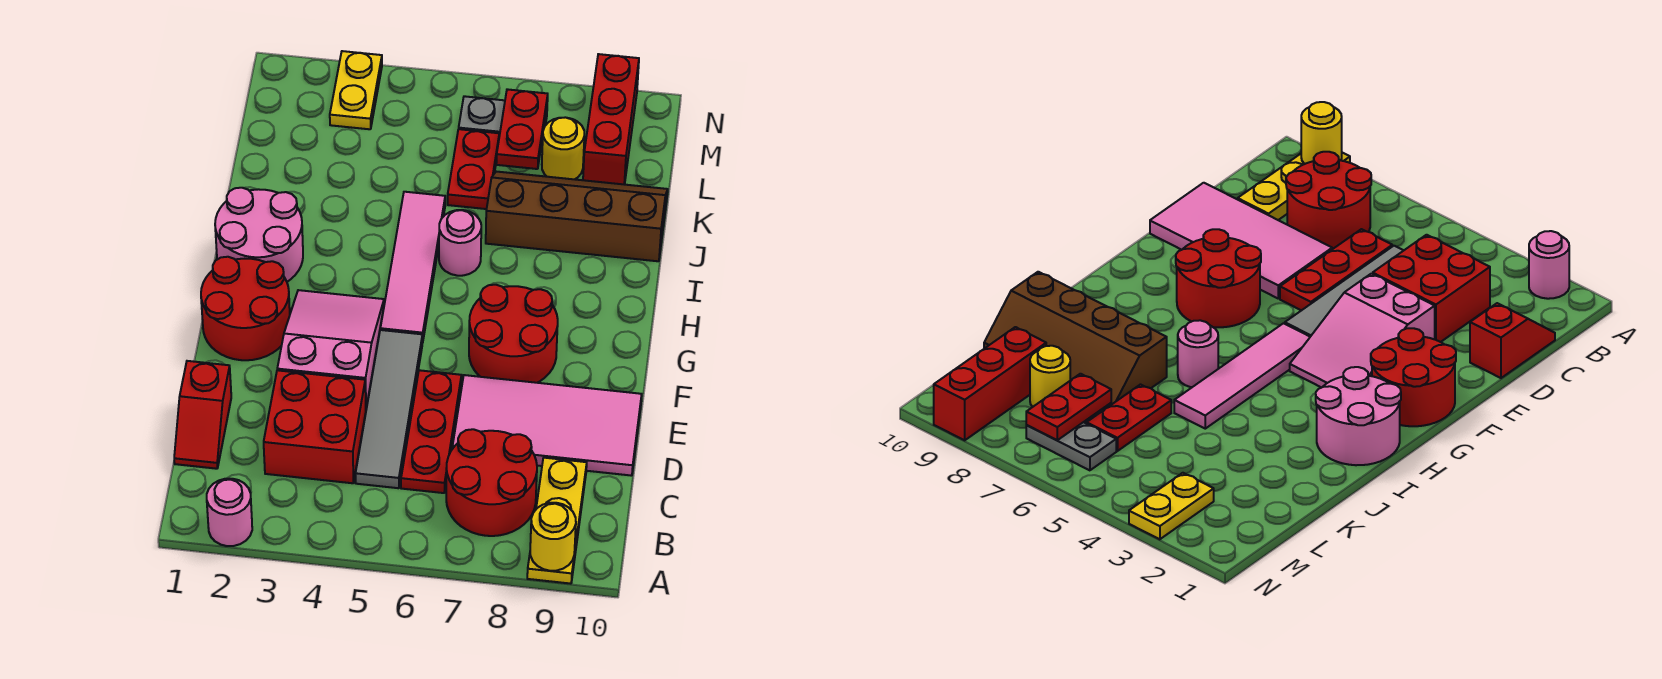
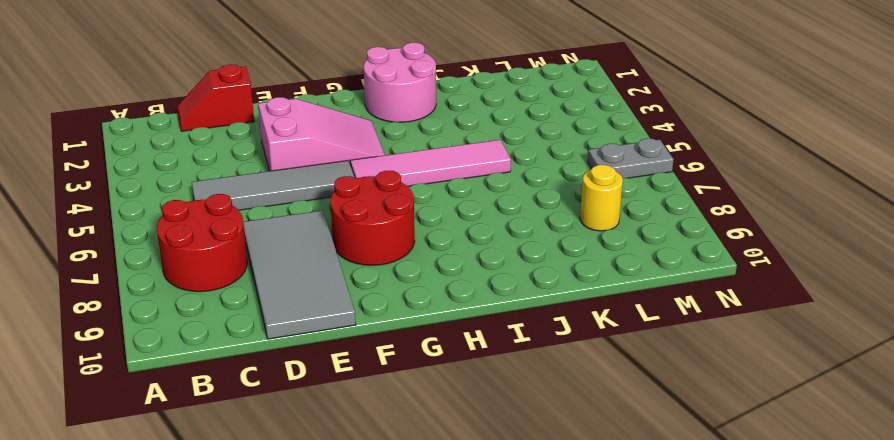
grey tile D7:E10 level 1 -> pink tile D7:E10 level 1
grey plate M6:N6 level 1 -> grey plate M6:M7 level 1
none -> pink round brick A2 level 1
none -> yellow plate A9:C9 level 1
none -> red brick C3:D4 level 1

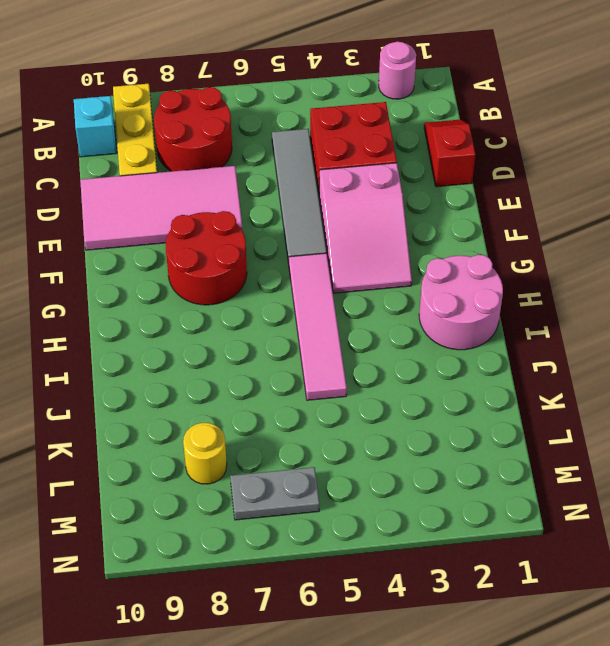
cyan brick B10 level 1 -> none
none -> red plate C6:E6 level 1
none -> red round brick F1:G2 level 1
none -> pink round brick I6 level 1

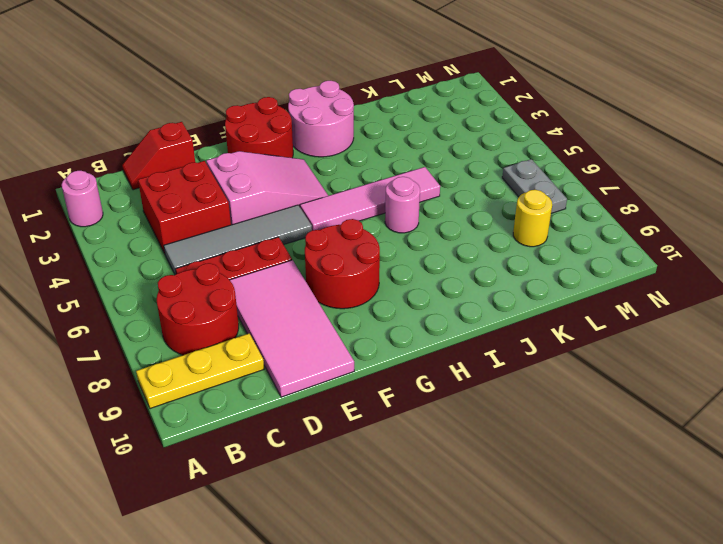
none -> brown slope J7:K10 level 1 top J
none -> red plate K6:L6 level 1
none -> red brick L9:N9 level 1

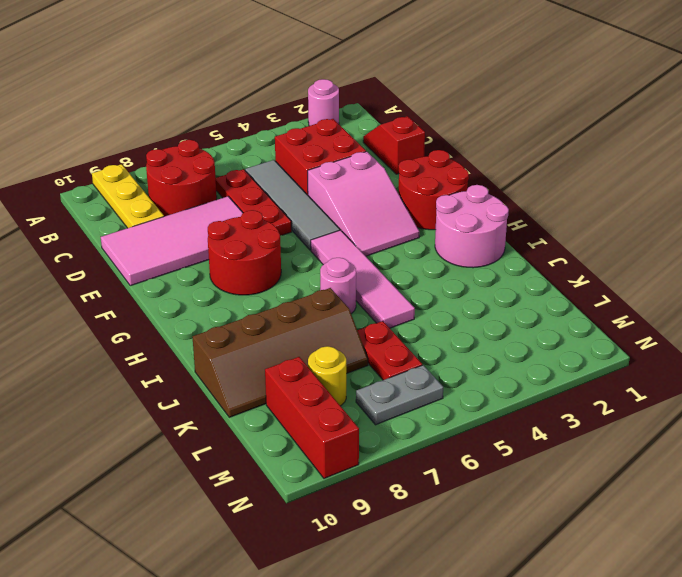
none -> yellow plate M3:N3 level 1
none -> yellow round brick A9 level 2
none -> red plate L7:M7 level 2

